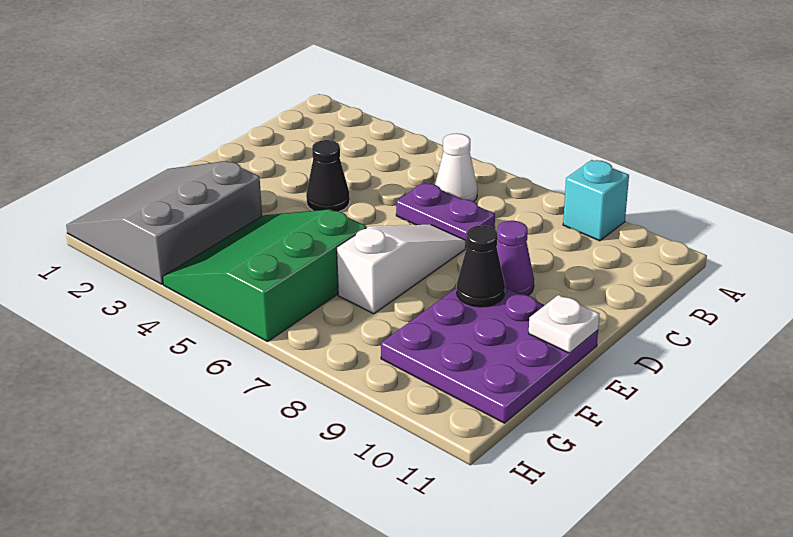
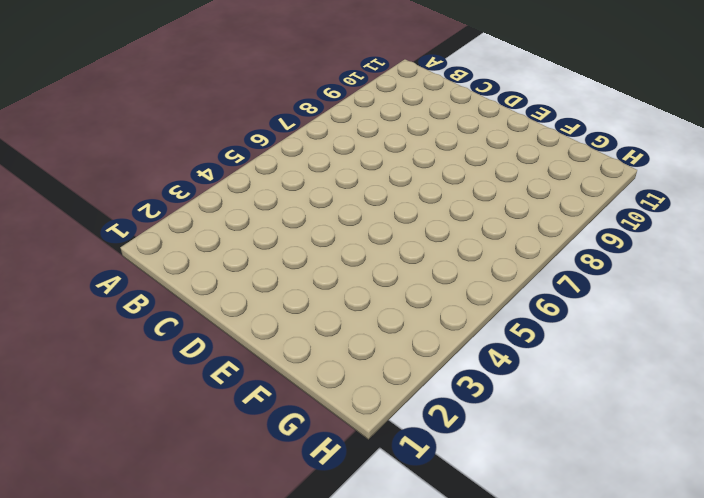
none -> cyan brick A9 level 1
none -> white cone B6 level 1

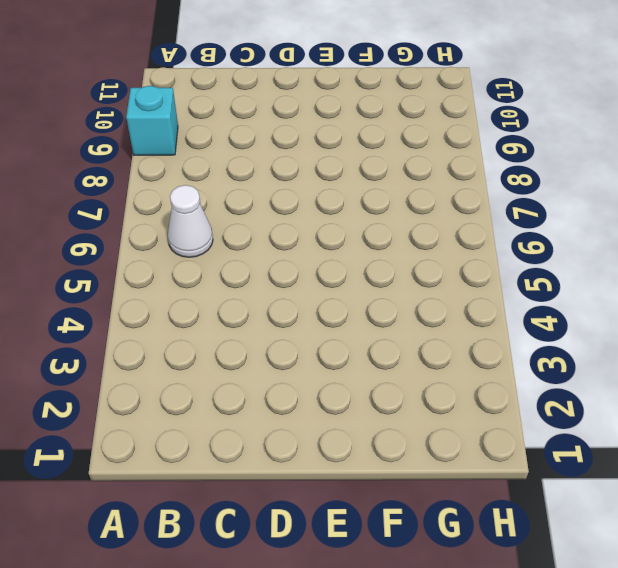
none -> purple plate C6:C7 level 1
none -> black cone D4 level 1

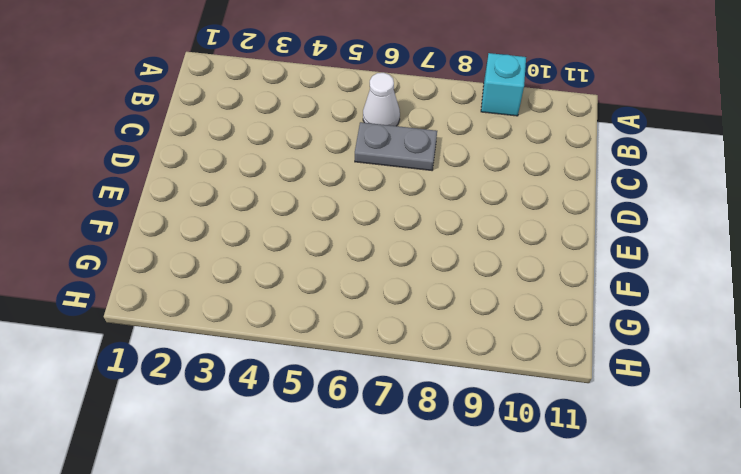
grey plate C6:C7 level 1 -> purple plate C6:C7 level 1
none -> black cone D4 level 1
none -> white slope D7:F7 level 1 top F

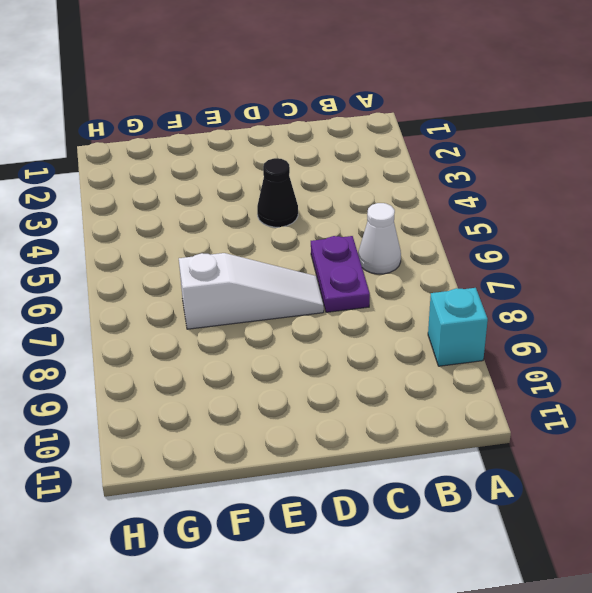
none -> purple cone D9 level 1
none -> purple plate E9:G11 level 1

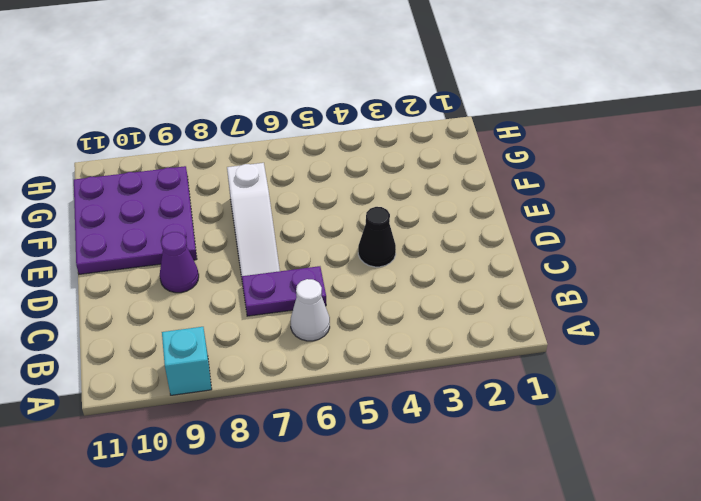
none -> grey slope F1:H3 level 1 top 3
none -> green slope F4:H6 level 1 top 6

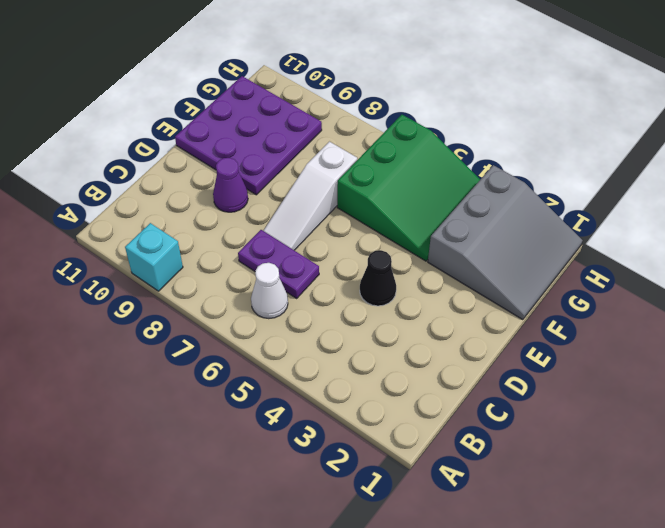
none -> black cone E9 level 2
none -> white plate E11 level 2

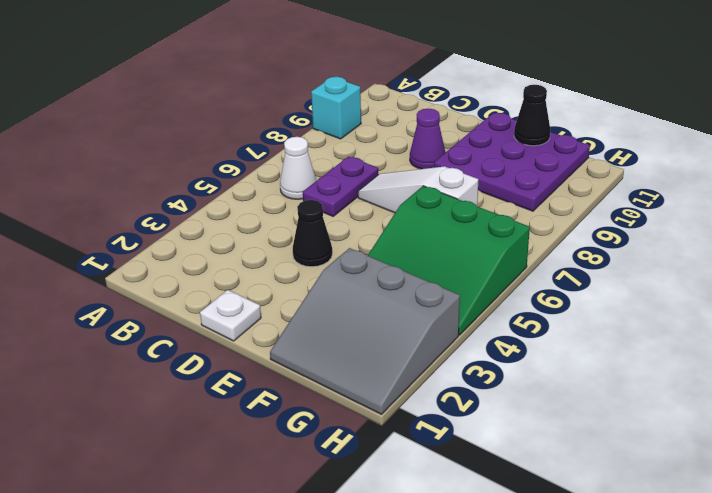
white plate D1 level 1 -> white plate E11 level 2
black cone F11 level 2 -> black cone E9 level 2

